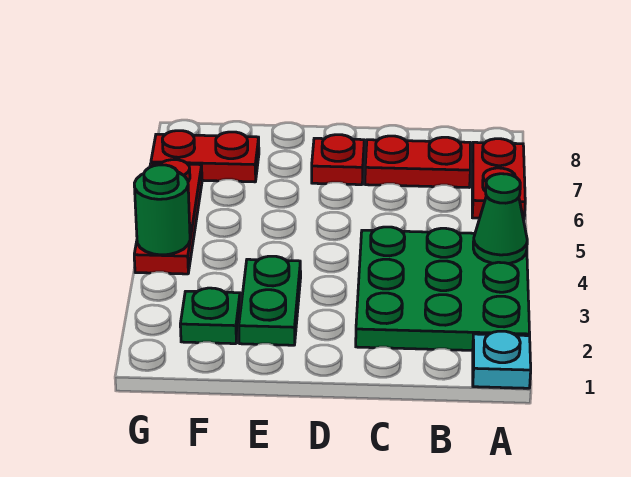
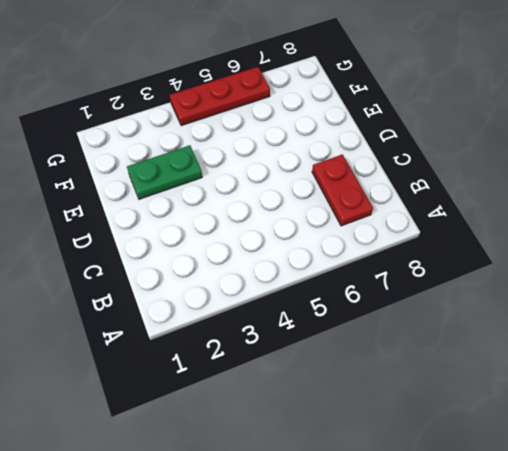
none -> cyan plate A1 level 1
none -> green plate A2:C4 level 1

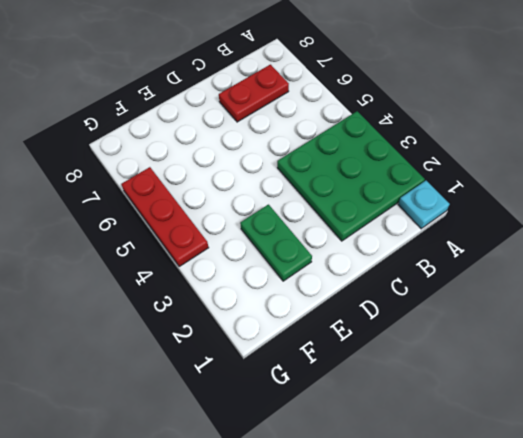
none -> red plate A6:A7 level 1
none -> red plate D7 level 1

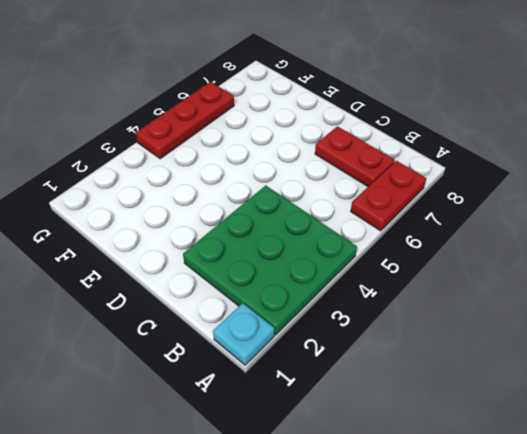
none -> red plate D7 level 1
none -> green plate E2:E3 level 1

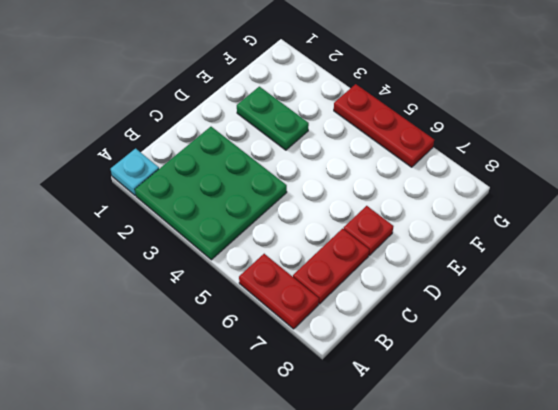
none -> green plate F2 level 1
none -> red plate F7:G7 level 1

